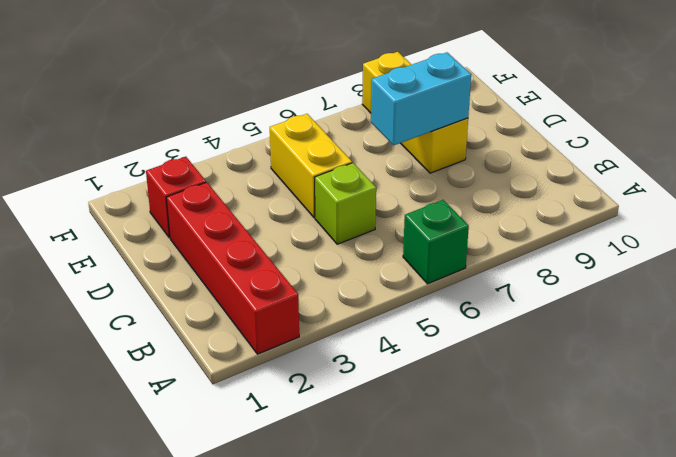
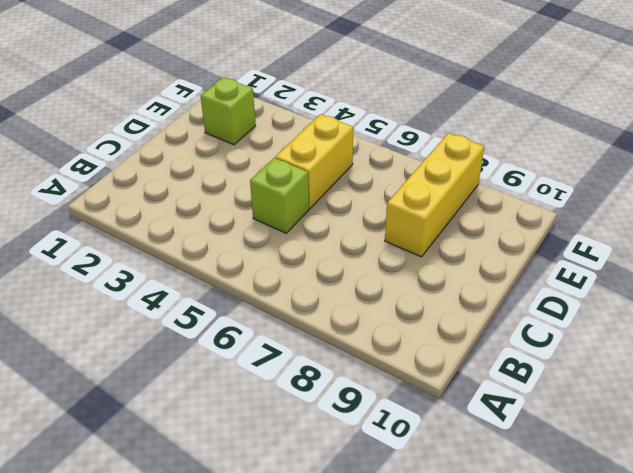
lime brick E2 level 1 -> red brick E2 level 1
none -> red brick A2:D2 level 1
none -> green brick A6 level 1

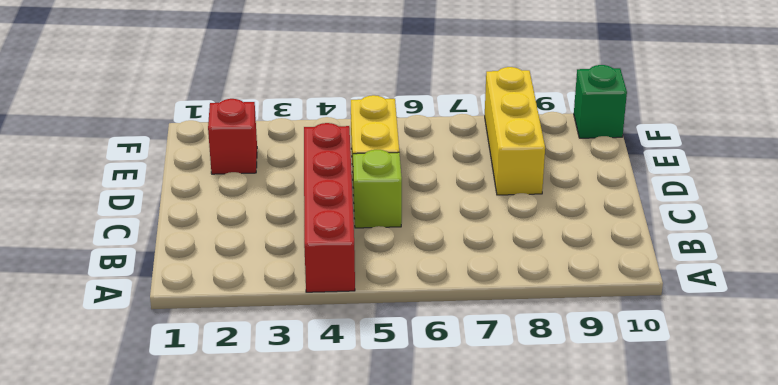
red brick A4:D4 level 1 -> red brick A2:D2 level 1
green brick F10 level 1 -> green brick A6 level 1
none -> cyan brick D7:D8 level 2

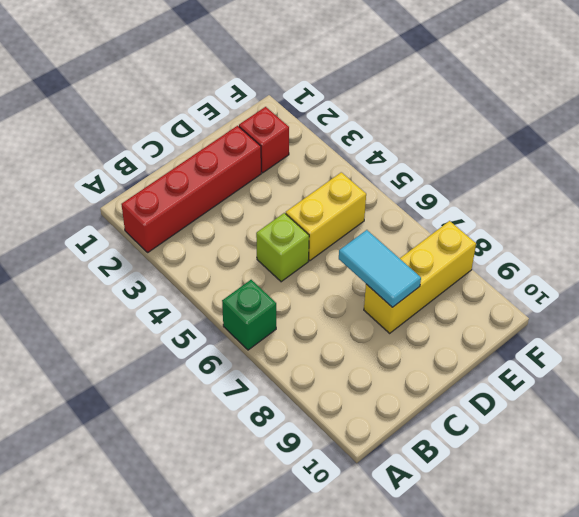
cyan tile D7:D8 level 2 -> cyan brick D7:D8 level 2

